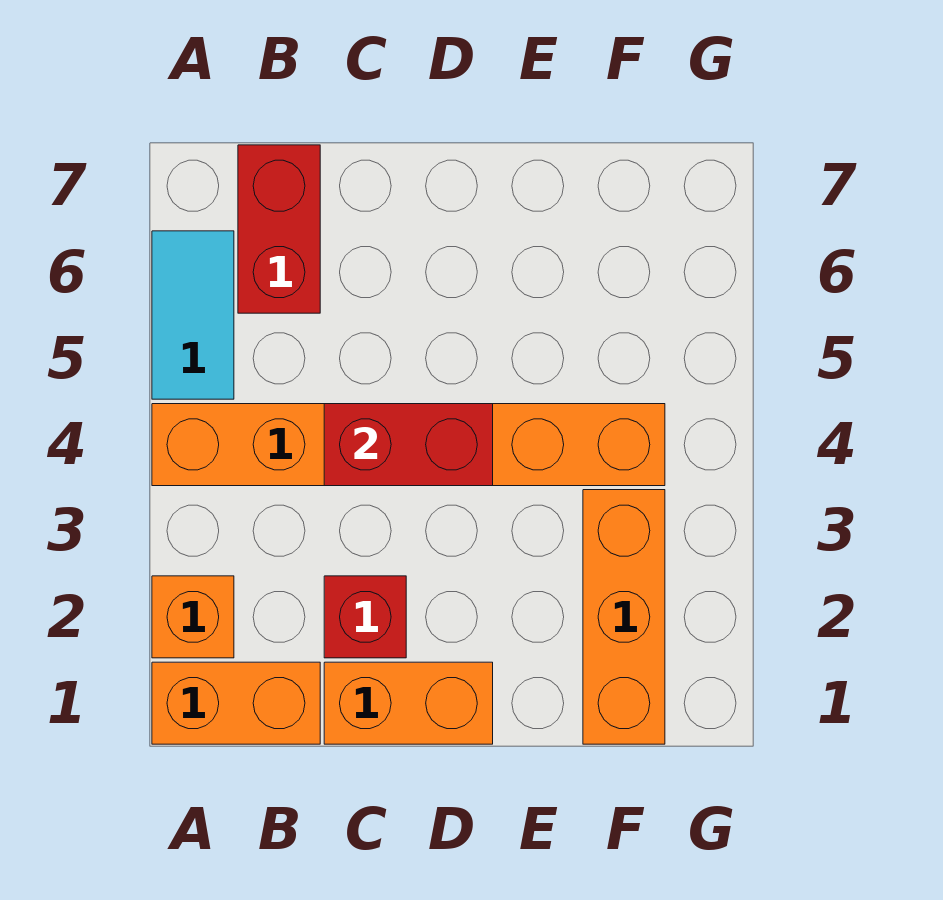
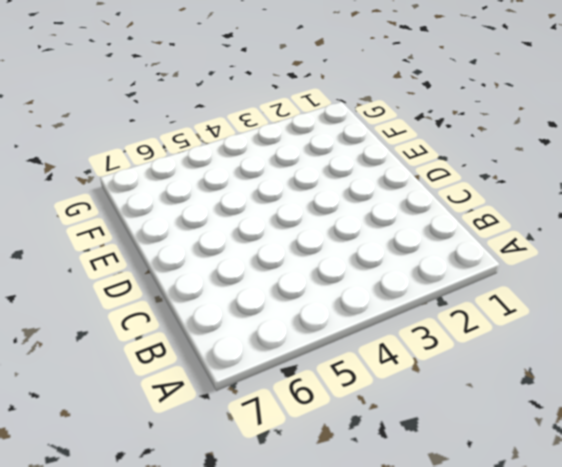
none -> orange brick A1:B1 level 1
none -> orange brick A2 level 1

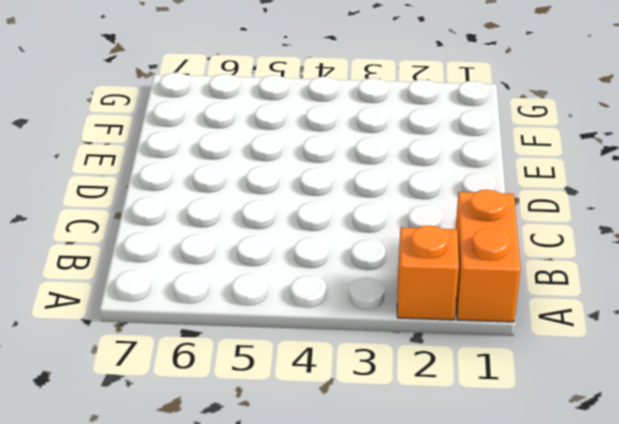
none -> orange brick A4:F4 level 1
none -> cyan tile A5:A6 level 1

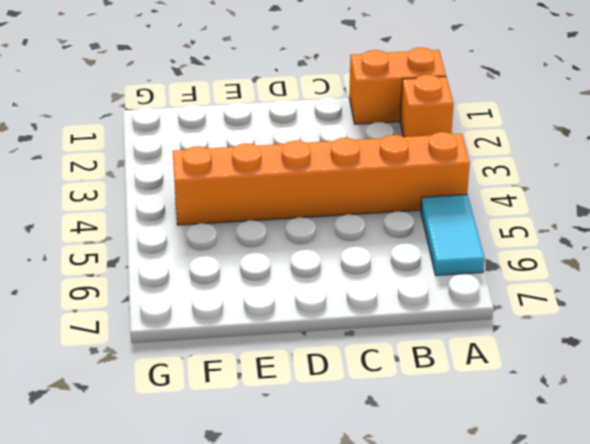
none -> red brick B6:B7 level 1
none -> orange brick C1:D1 level 1

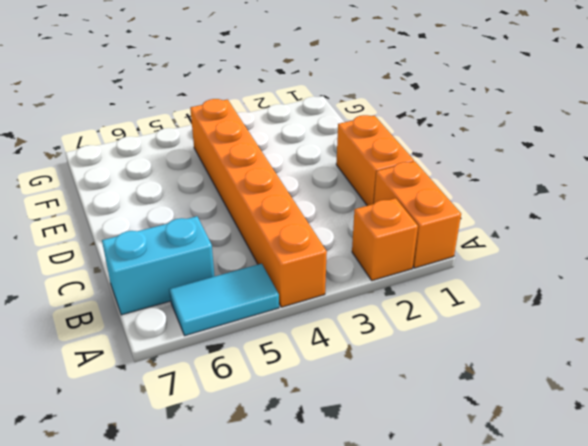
cyan brick B6:B7 level 1 -> red brick B6:B7 level 1
none -> red brick C2 level 1
none -> orange brick F1:F3 level 1

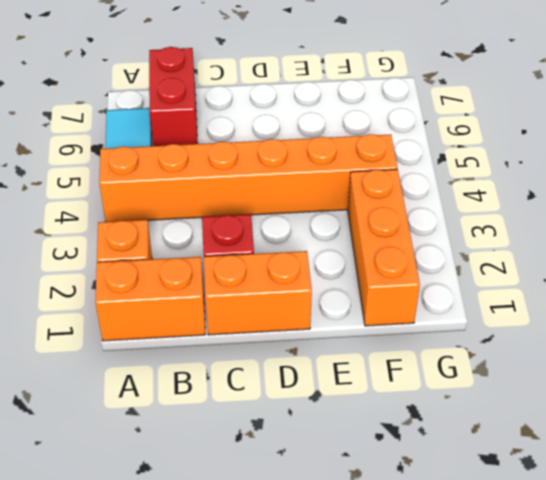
none -> red brick C4:D4 level 2

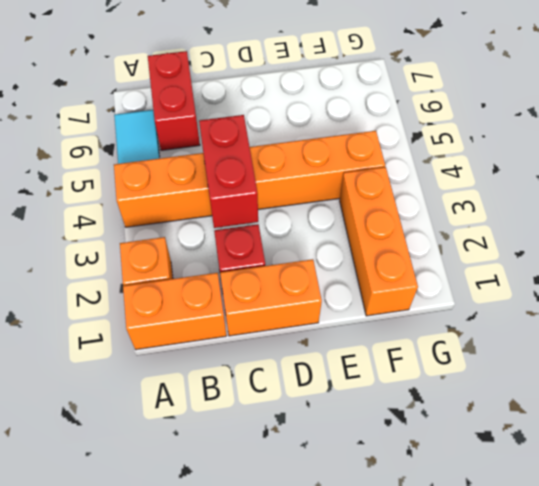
red brick C3:C4 level 2 -> red brick C4:D4 level 2

